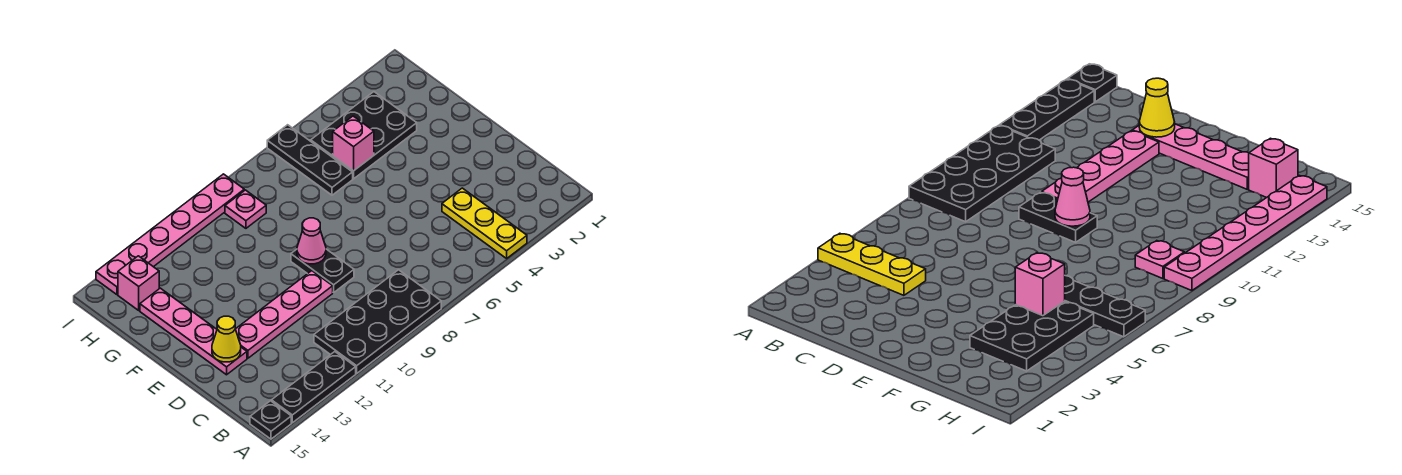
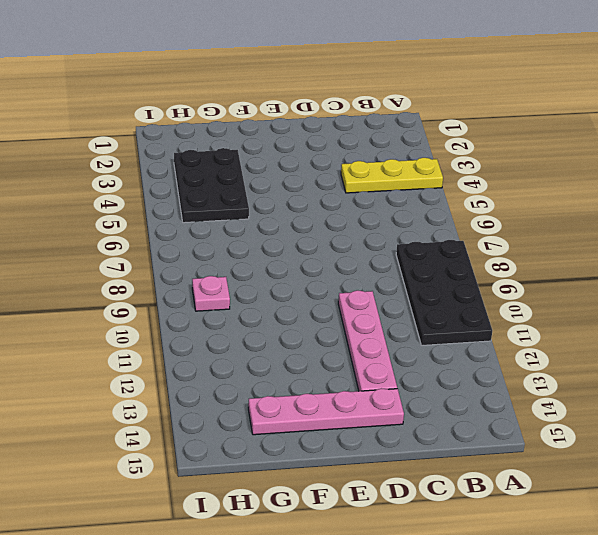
none -> black plate A12:A14 level 1
none -> black plate A15 level 1
none -> black plate D9:E9 level 1

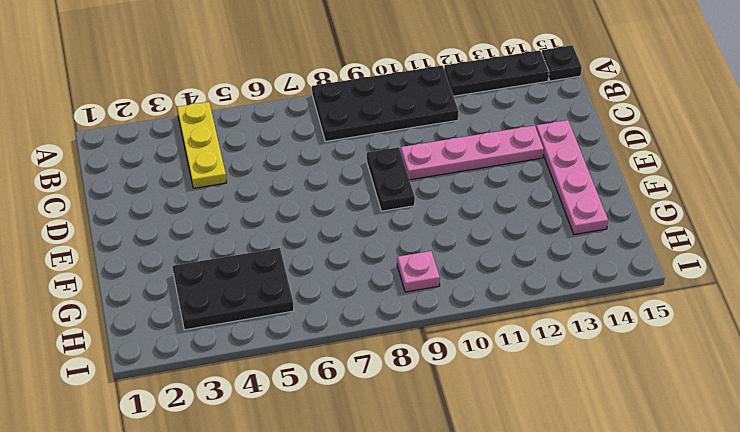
none -> black plate G6:I6 level 1
none -> pink brick H14 level 1
none -> pink plate I9:I14 level 1

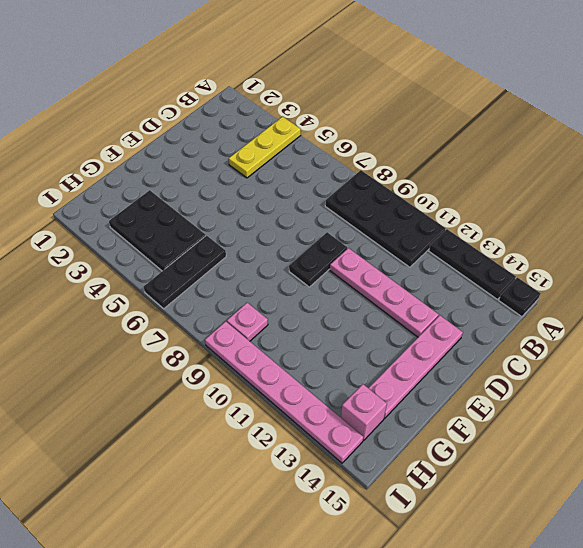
none -> yellow cone D14 level 2
none -> pink cone E9 level 2
none -> pink brick G5 level 2

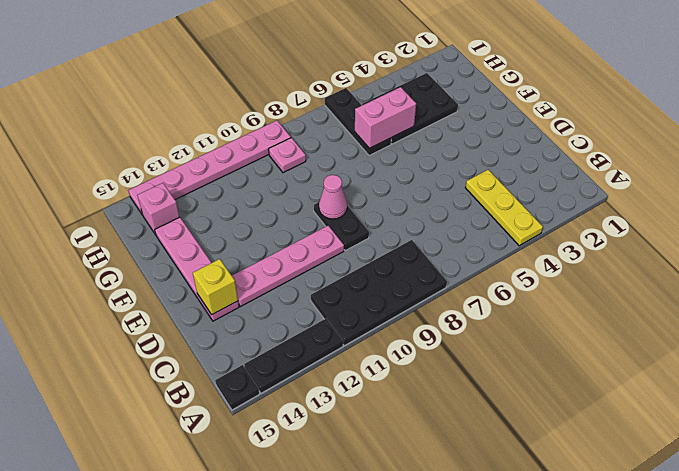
yellow brick D14 level 2 -> yellow cone D14 level 2
pink brick G5:G6 level 2 -> pink brick G5 level 2

